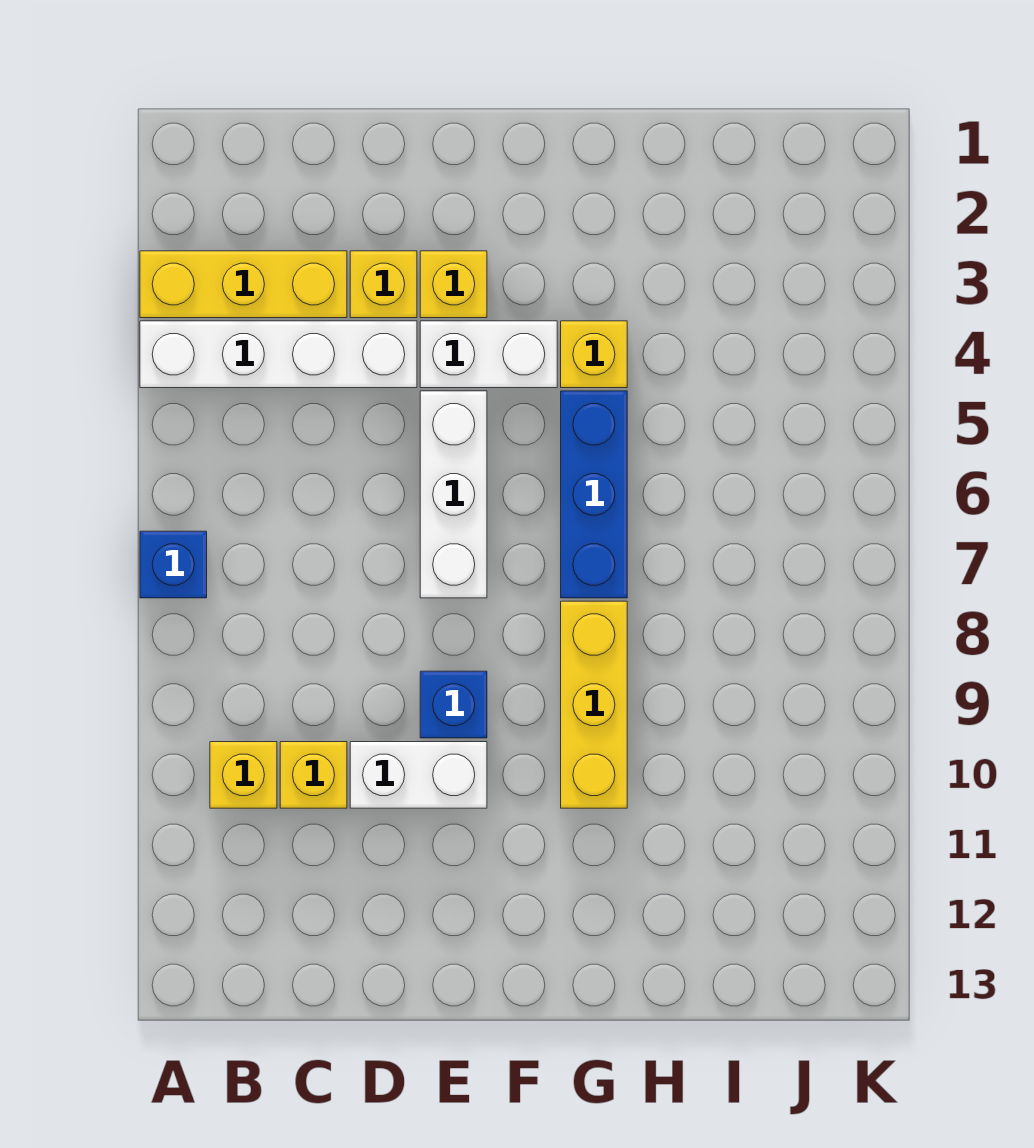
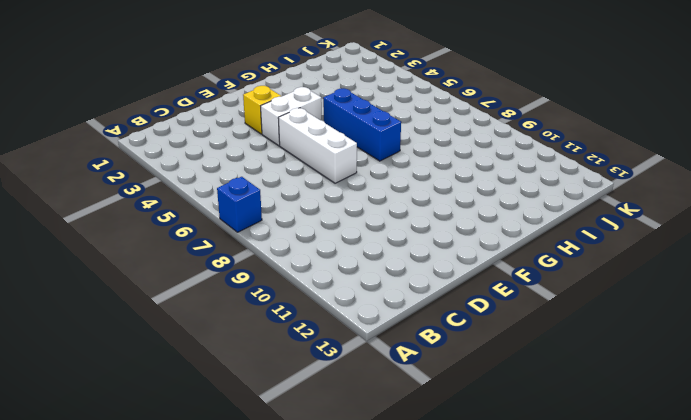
none -> yellow brick A3:C3 level 1
none -> white brick A4:D4 level 1
none -> yellow brick B10 level 1

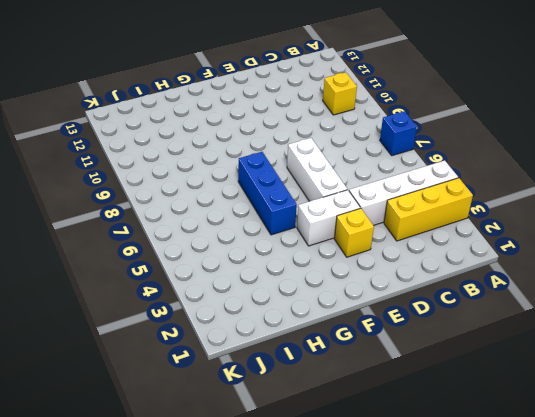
none -> yellow brick C10 level 1
none -> yellow brick D3 level 1
none -> white brick D10:E10 level 1

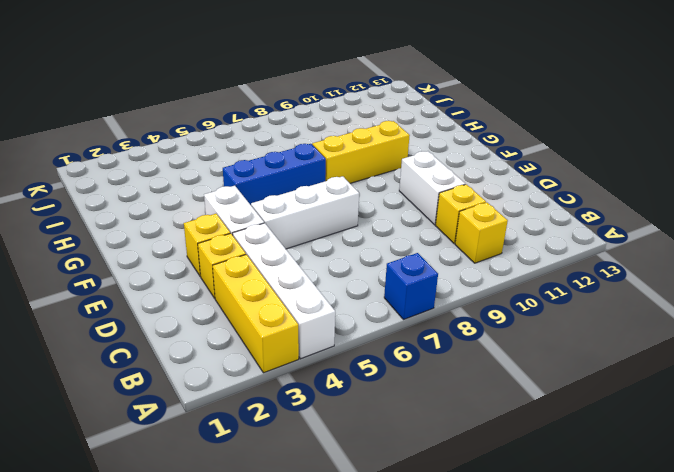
none -> blue brick E9 level 1
none -> yellow brick G4 level 1

